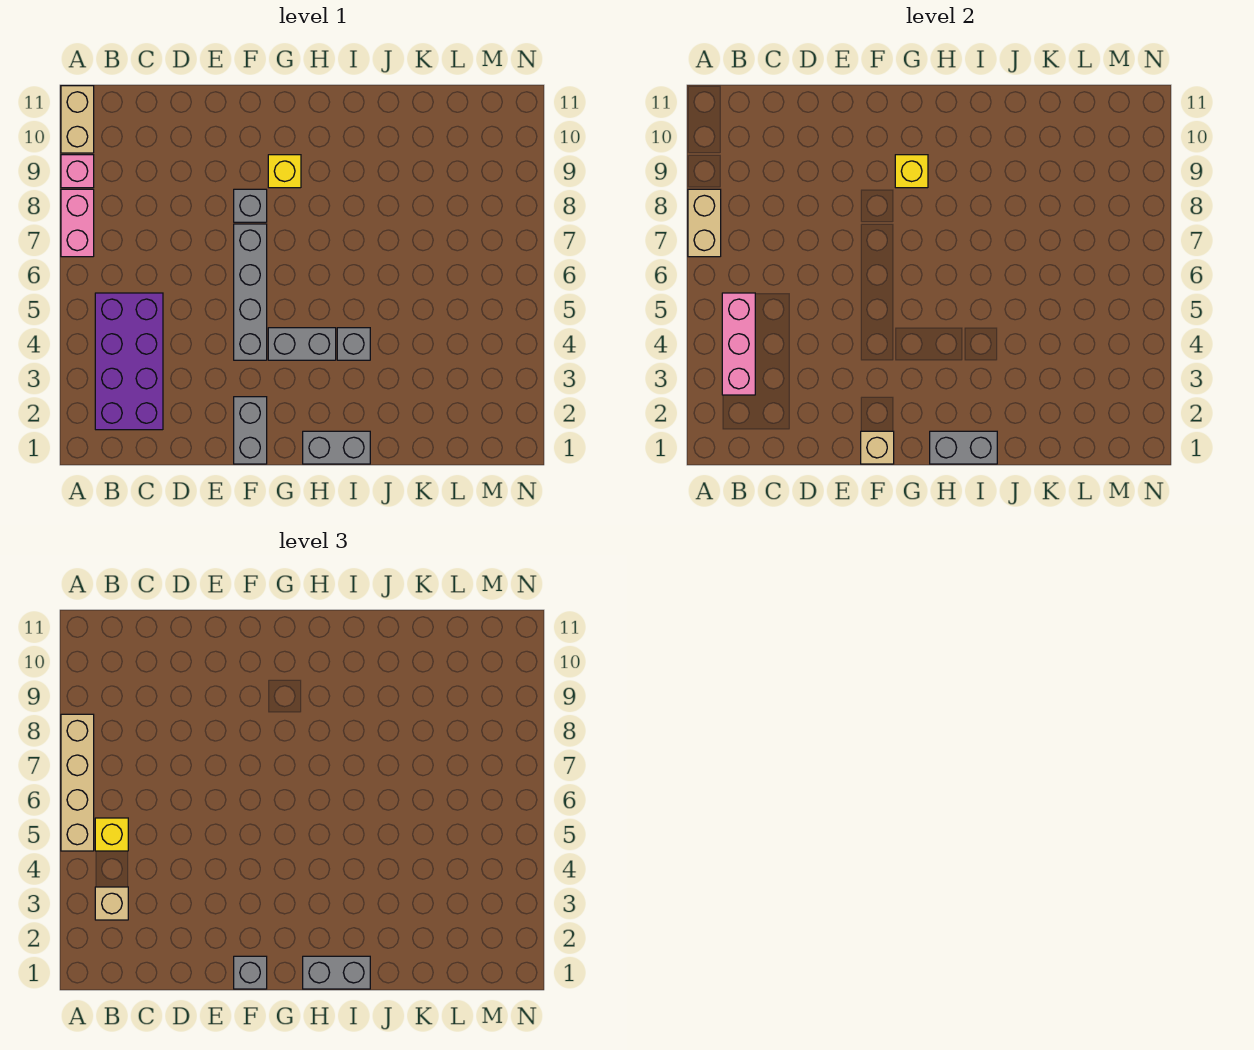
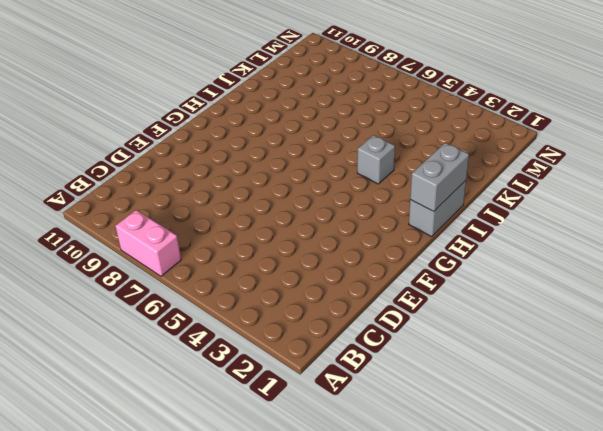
none -> pink brick A9 level 1
none -> tan brick A10:A11 level 1
none -> purple brick B2:C5 level 1

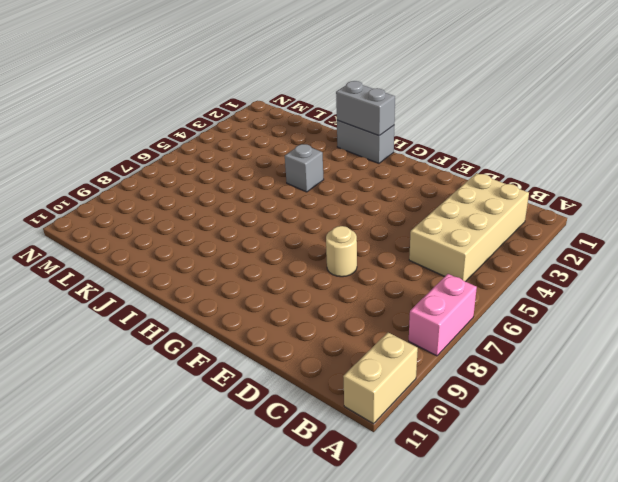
tan brick B2:C5 level 1 -> purple brick B2:C5 level 1
tan round brick E7 level 1 -> none
none -> pink brick A9 level 1
none -> grey brick F1:F2 level 1
none -> grey brick F4:F7 level 1

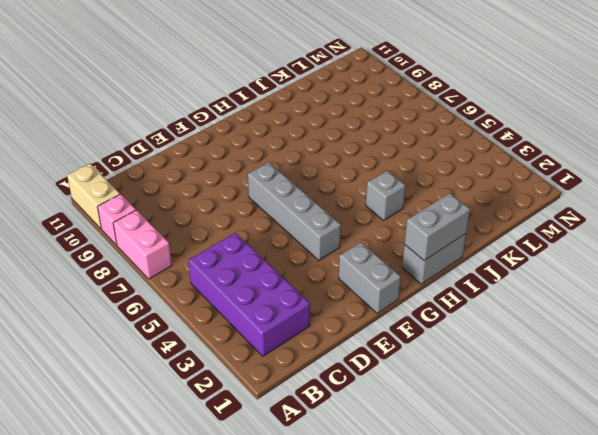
none -> grey brick F8 level 1
none -> grey brick G4:H4 level 1
none -> yellow brick G9 level 1

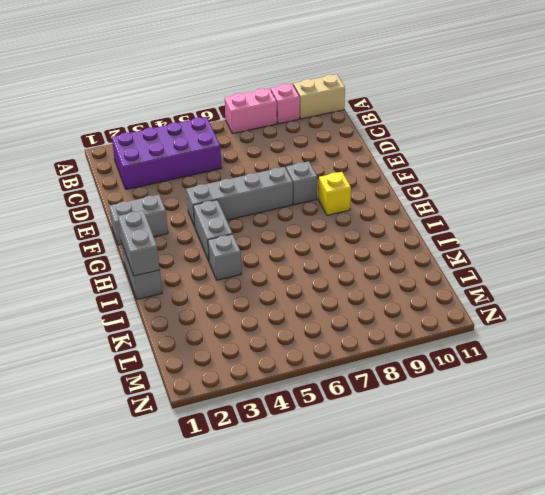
none -> tan brick A7:A8 level 2
none -> pink brick B3:B5 level 2
none -> tan brick F1 level 2

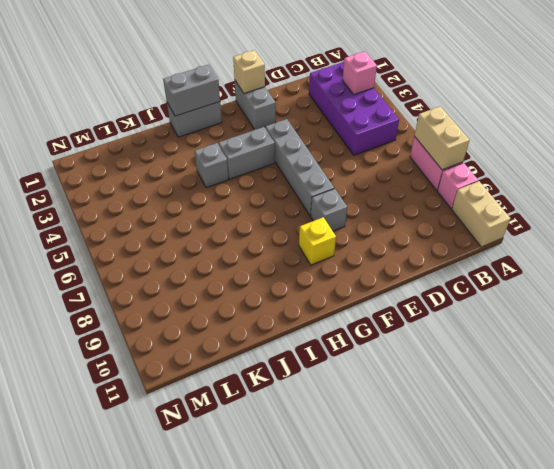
pink brick B3 level 2 -> pink brick B3:B5 level 2
none -> yellow brick G9 level 2
none -> tan brick A5:A8 level 3
none -> tan brick B3 level 3

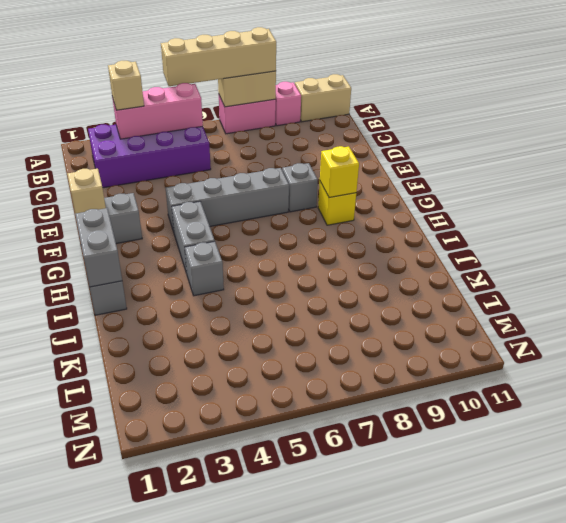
none -> yellow brick B5 level 3
none -> grey brick F1 level 3
none -> grey brick H1:I1 level 3

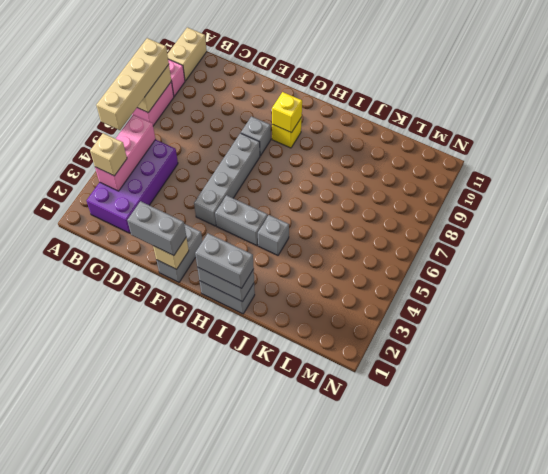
grey brick E1:F1 level 3 -> grey brick F1 level 3
none -> yellow brick B5 level 3

